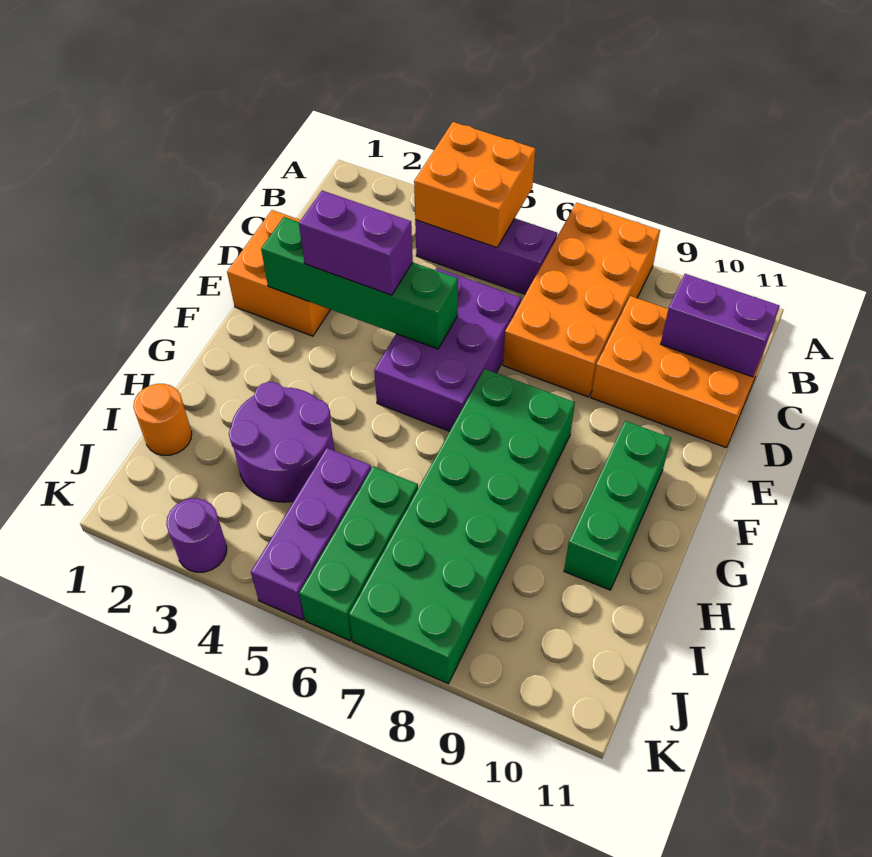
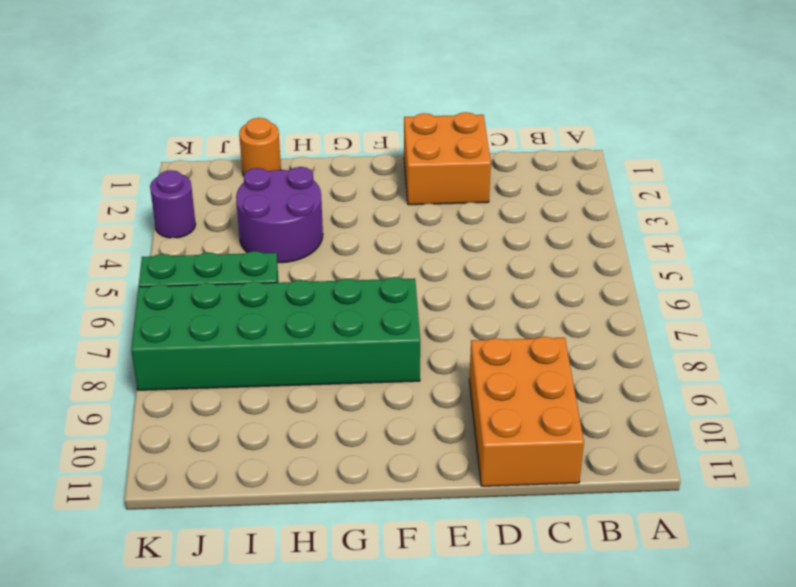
none -> orange brick A7:D8 level 1
none -> purple brick B4:B6 level 1
none -> purple brick D5:F6 level 1

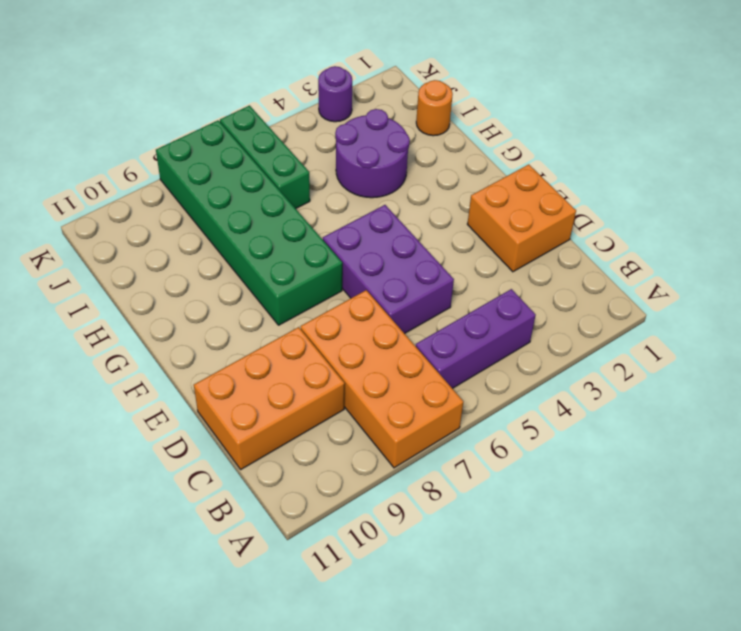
none -> green brick F10:H10 level 1
none -> purple brick I5:K5 level 1
none -> orange brick A4:B5 level 2

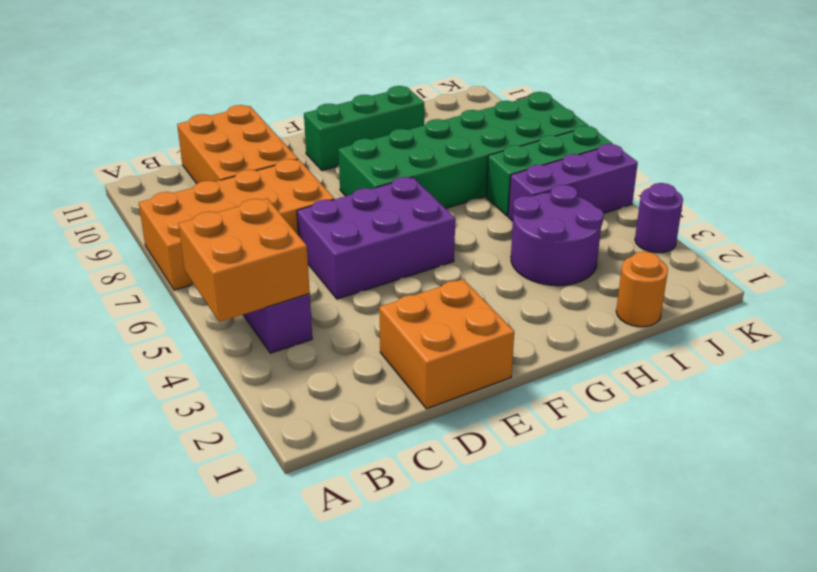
none -> purple brick C10:C11 level 2
none -> green brick E2:E5 level 2
none -> purple brick E3:E4 level 3

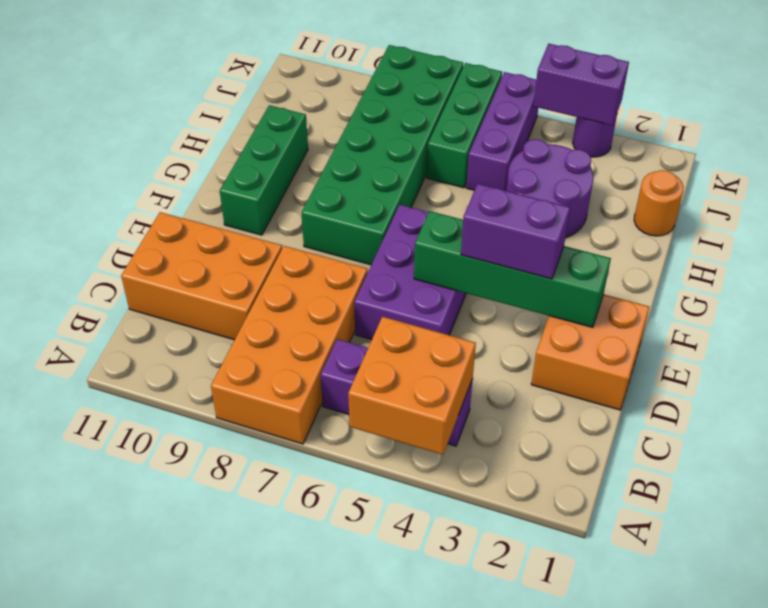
purple brick K3:K4 level 2 -> purple brick C10:C11 level 2

